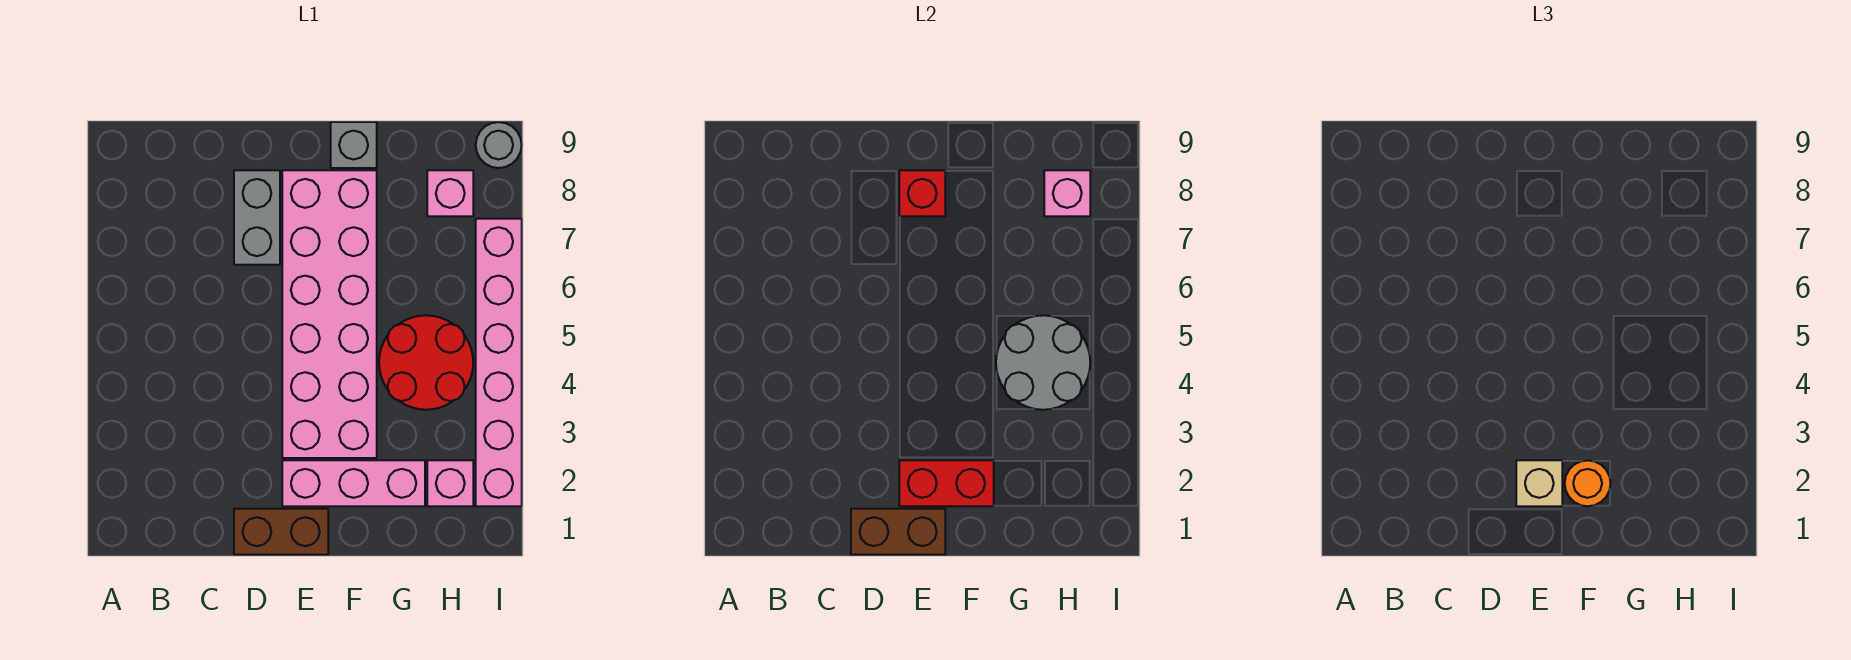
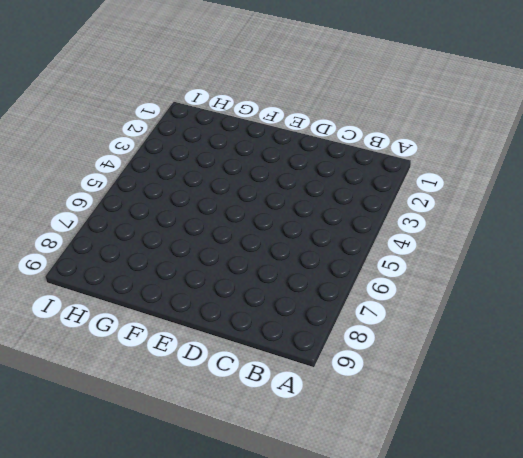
none -> brown brick D1:E1 level 1
none -> grey brick D7:D8 level 1
none -> pink brick E2:G2 level 1

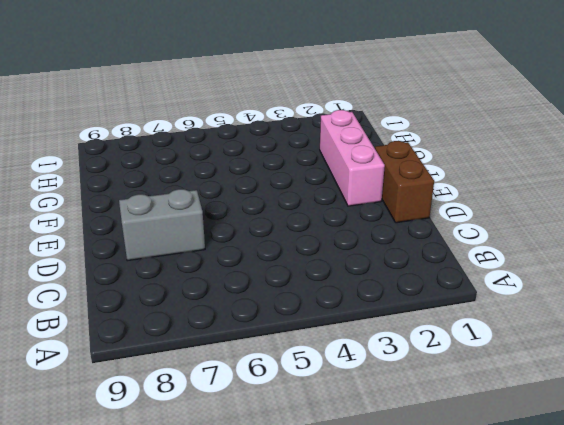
none -> pink brick E3:F8 level 1
none -> grey brick F9 level 1
none -> red round brick G4:H5 level 1

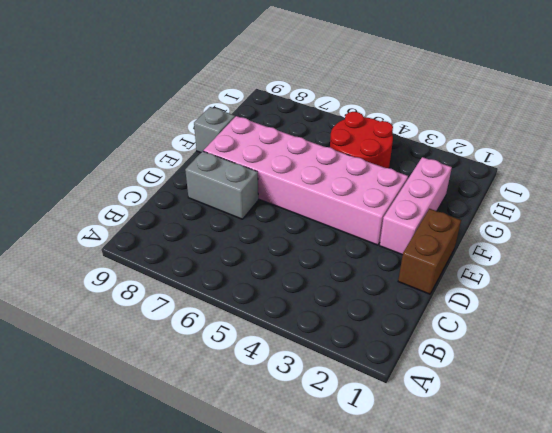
none -> pink brick H2 level 1
none -> pink brick H8 level 1
none -> pink brick I2:I7 level 1

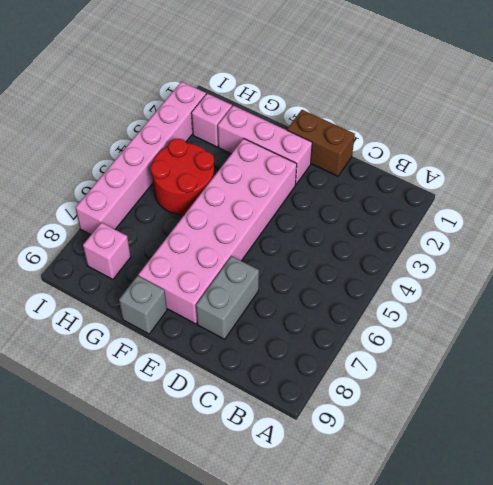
none -> grey round brick I9 level 1
none -> brown brick D1:E1 level 2
none -> red brick E2:F2 level 2

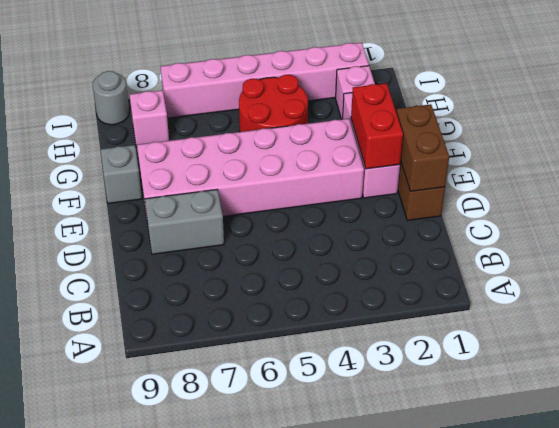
none -> red brick E8 level 2
none -> grey round brick G4:H5 level 2
none -> pink brick H8 level 2

